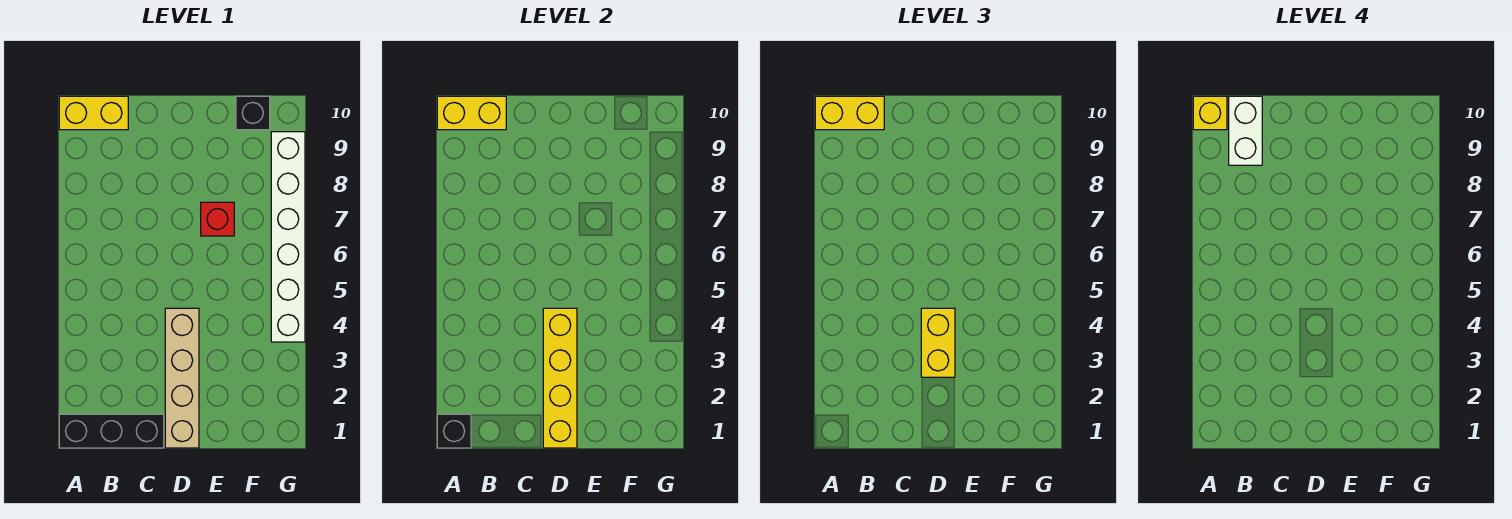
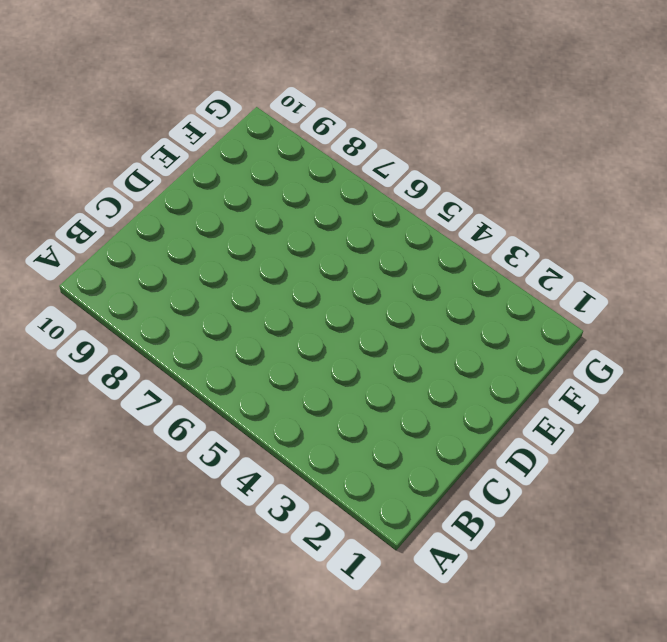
none -> black brick A1:C1 level 1
none -> yellow brick A10:B10 level 1
none -> tan brick D1:D4 level 1

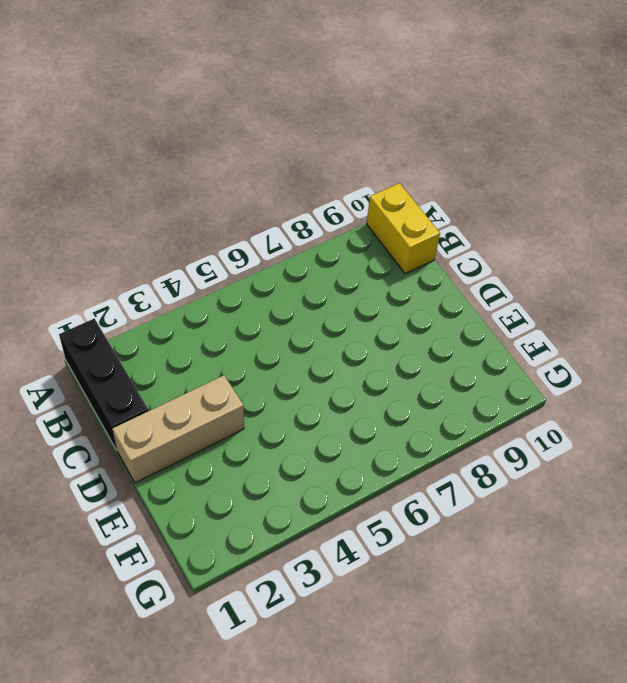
tan brick D1:D3 level 1 -> tan brick D1:D4 level 1
none -> red brick E7 level 1
none -> black brick F10 level 1
none -> white brick G4:G9 level 1

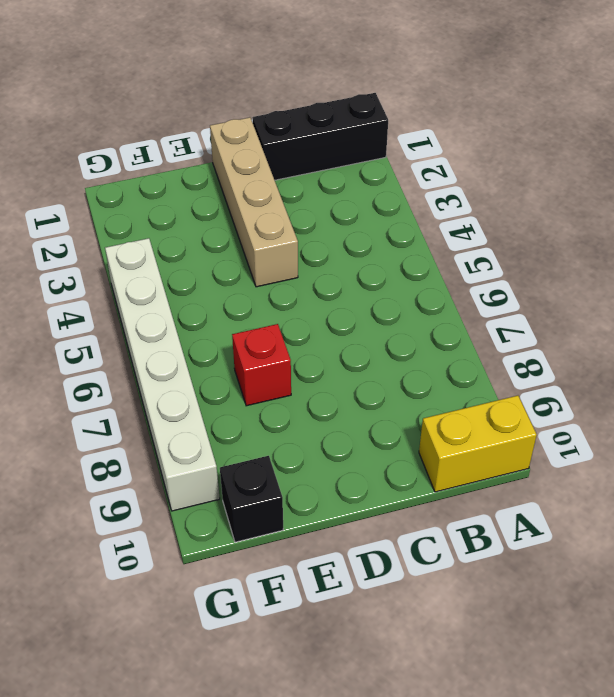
none -> black brick A1 level 2
none -> yellow brick A10:B10 level 2
none -> yellow brick D1:D4 level 2

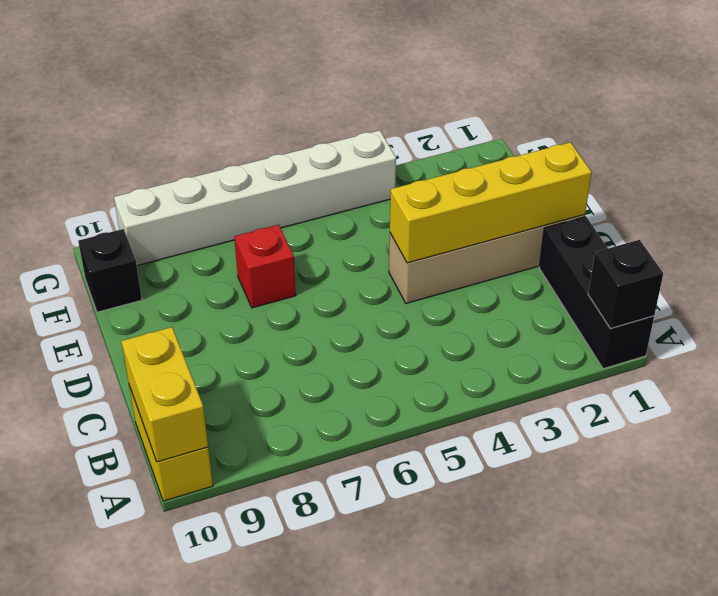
none -> yellow brick A10:B10 level 3
none -> yellow brick D3:D4 level 3
none -> yellow brick A10 level 4

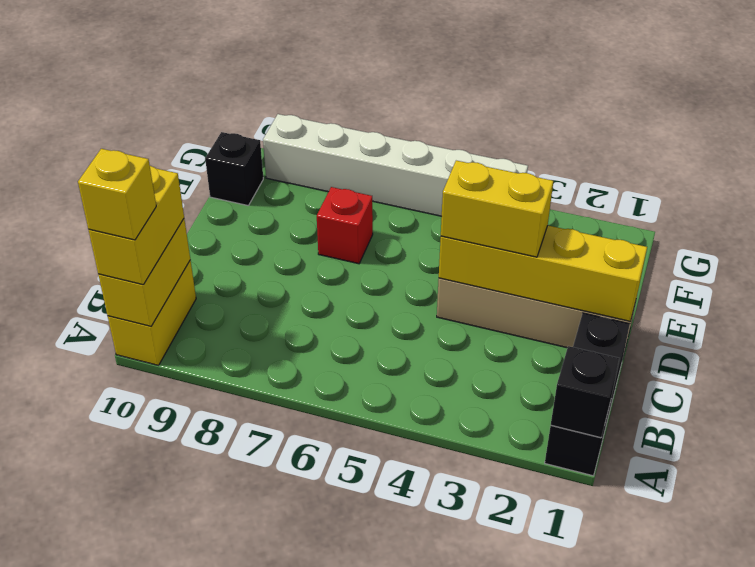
none -> white brick B9:B10 level 4

